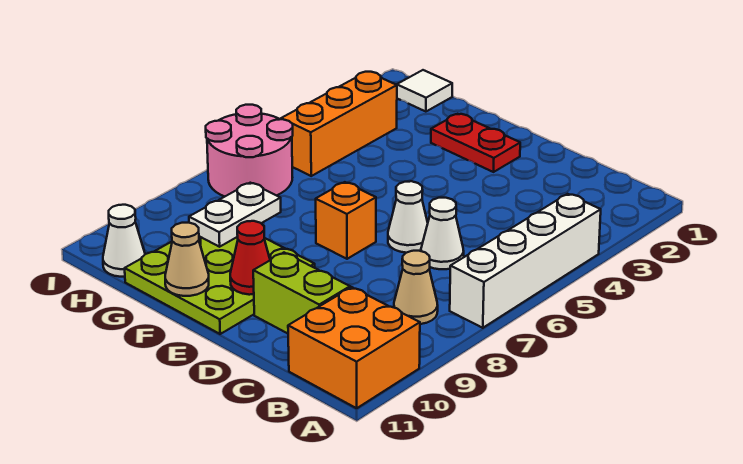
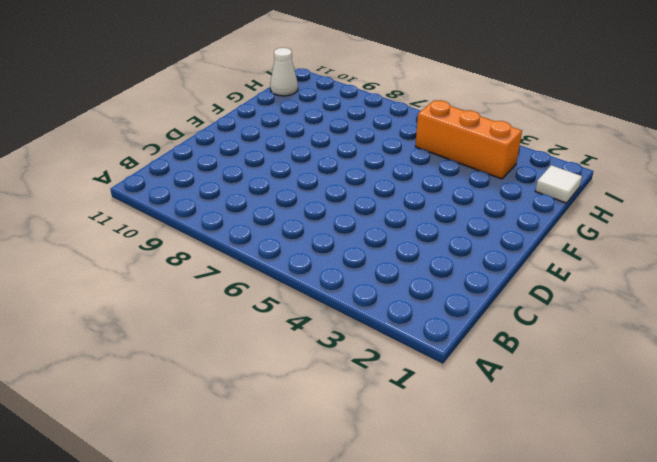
none -> white brick A4:A7 level 1
none -> orange brick A10:B11 level 1
none -> tan cone B8 level 1

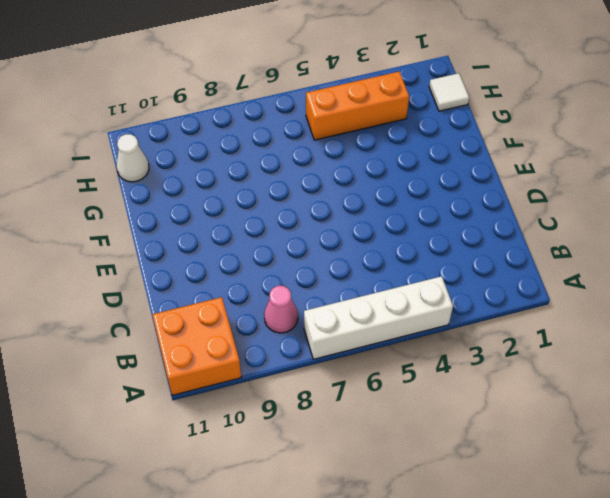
pink cone B8 level 1 -> tan cone B8 level 1
none -> white cone C6 level 1
none -> lime brick C10:D10 level 1
none -> white cone D6 level 1

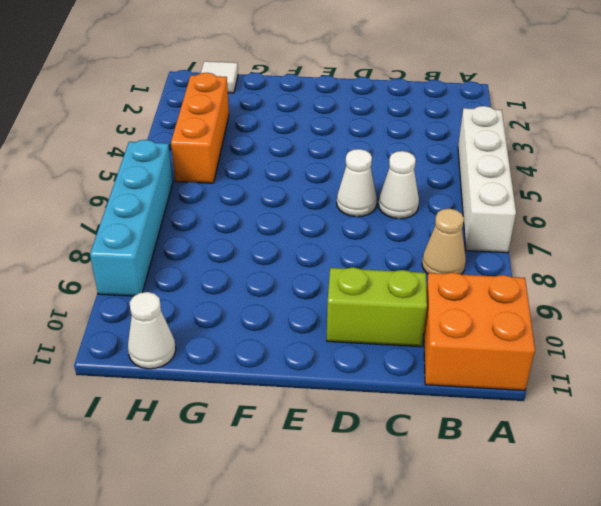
cyan brick I6:I9 level 1 -> pink round brick H6:I7 level 1
none -> red plate E2:F2 level 1
none -> orange brick E7 level 1
none -> lime plate E9:G11 level 1

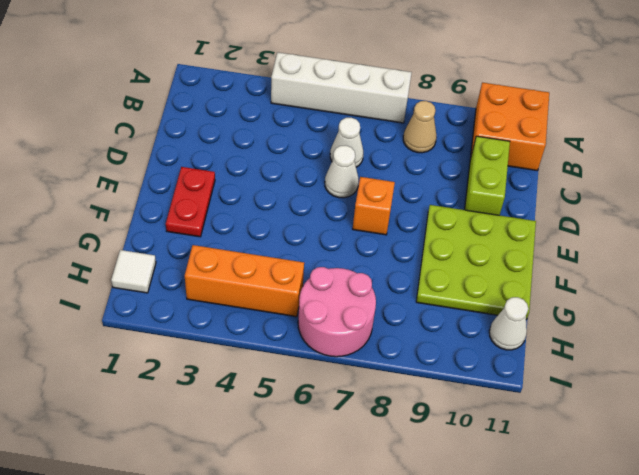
none -> red cone E10 level 2
none -> tan cone F11 level 2
none -> white plate G8:G9 level 2

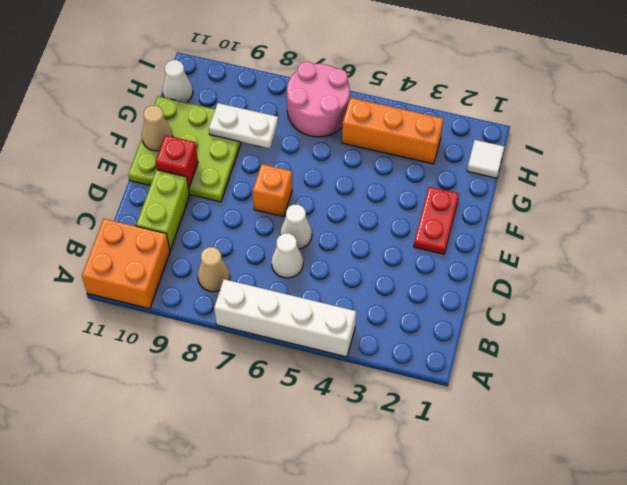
red brick E10 level 2 -> red cone E10 level 2

